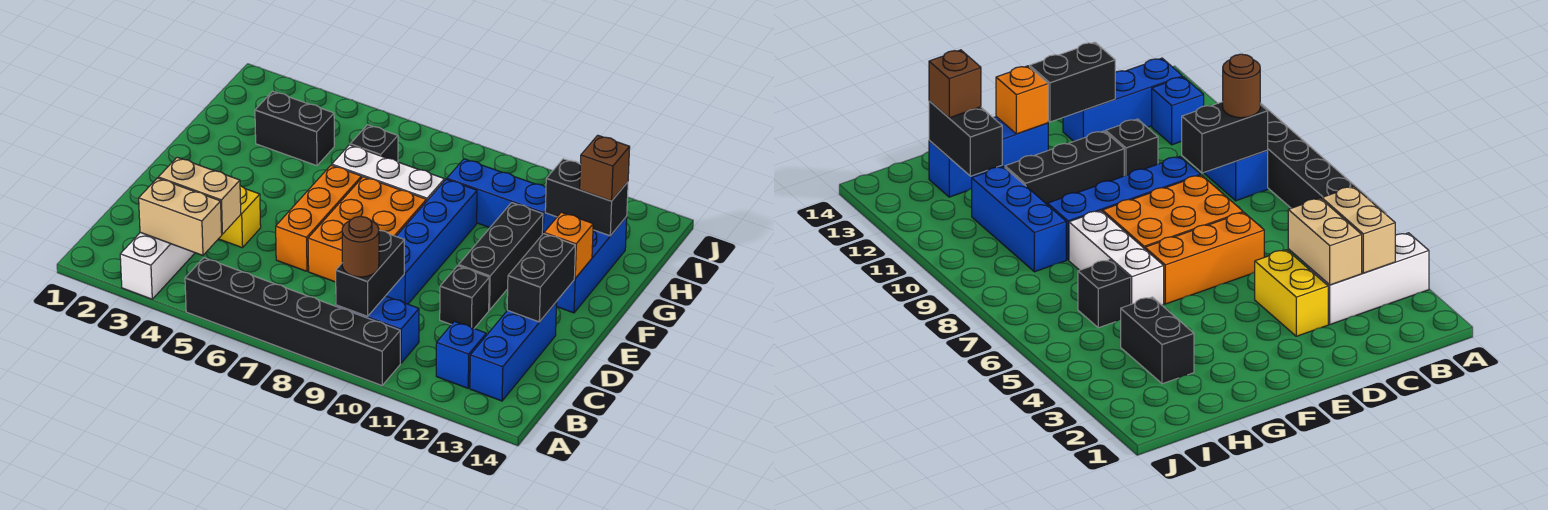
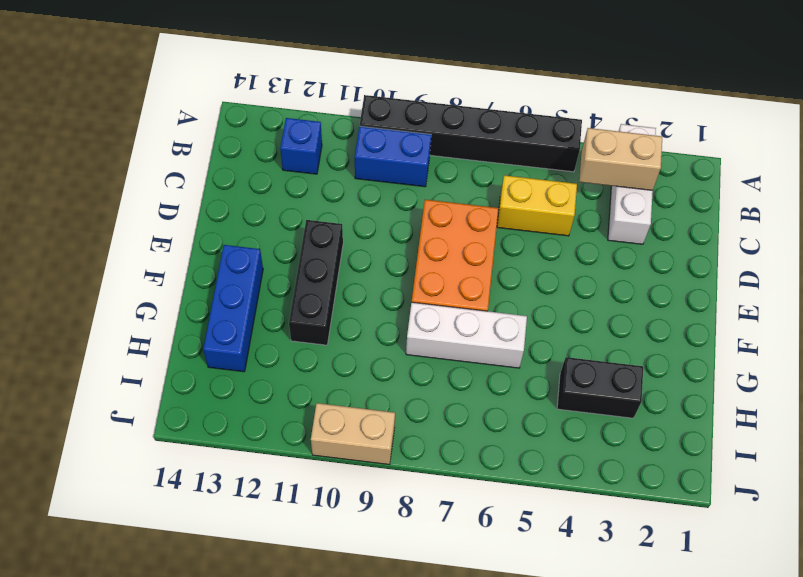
yellow brick C5:C6 level 1 -> yellow brick D3:D4 level 1
tan brick J9:J10 level 1 -> tan brick C3:C4 level 2
none -> blue brick B13:D13 level 1
none -> orange brick D6:F6 level 1
none -> blue brick D9:G9 level 1

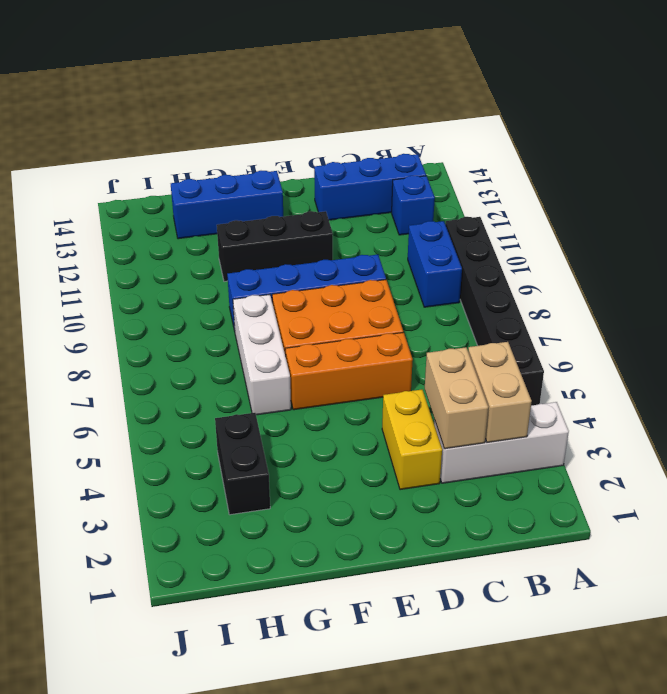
none -> black brick D11 level 1
none -> black brick H6 level 1
none -> blue brick H9:H11 level 1

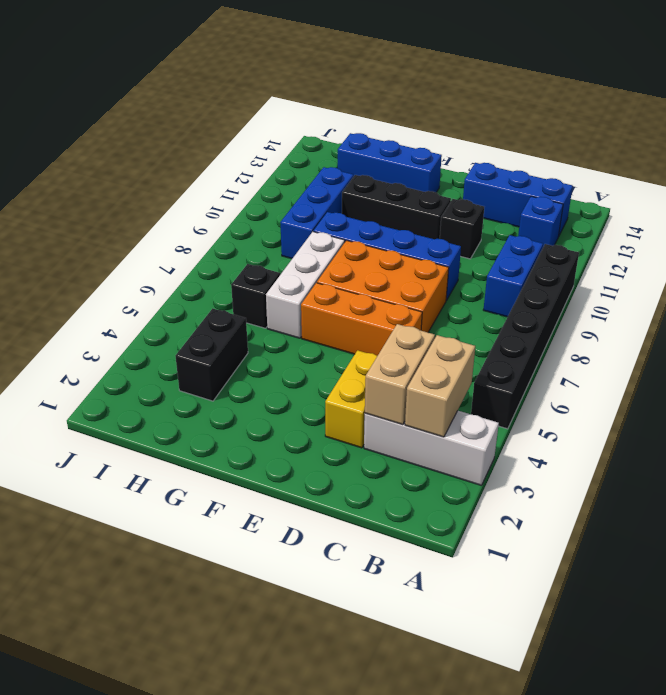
none -> black brick B9:C9 level 2
none -> black brick D13:E13 level 2
none -> orange brick F13 level 2

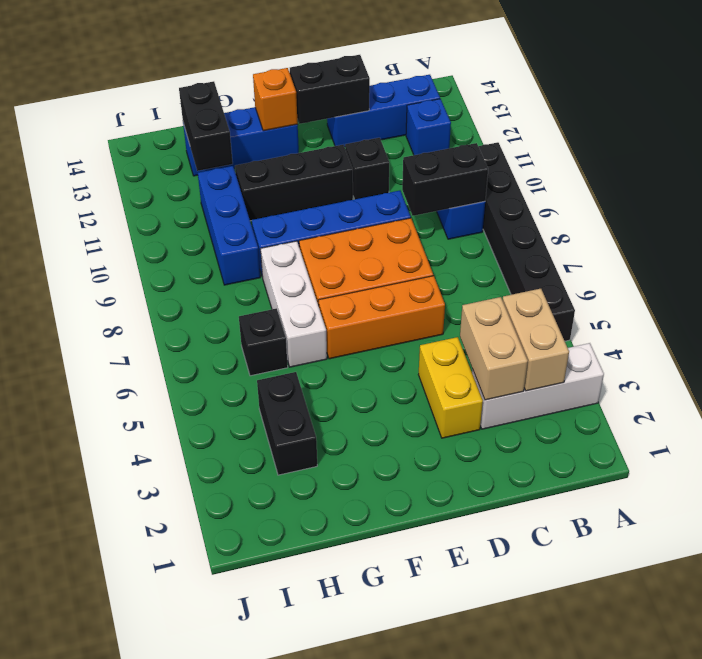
none -> brown round brick B9 level 3
none -> brown brick H13 level 3

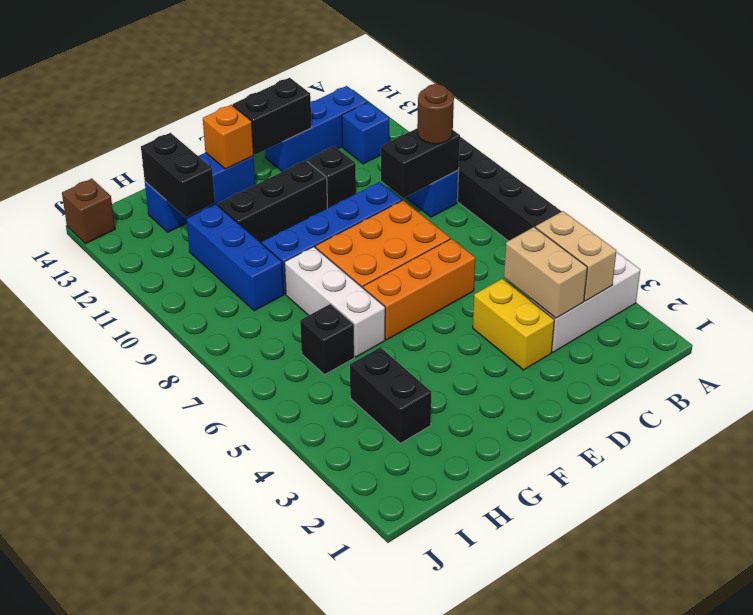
brown brick J14 level 1 -> brown brick H13 level 3

